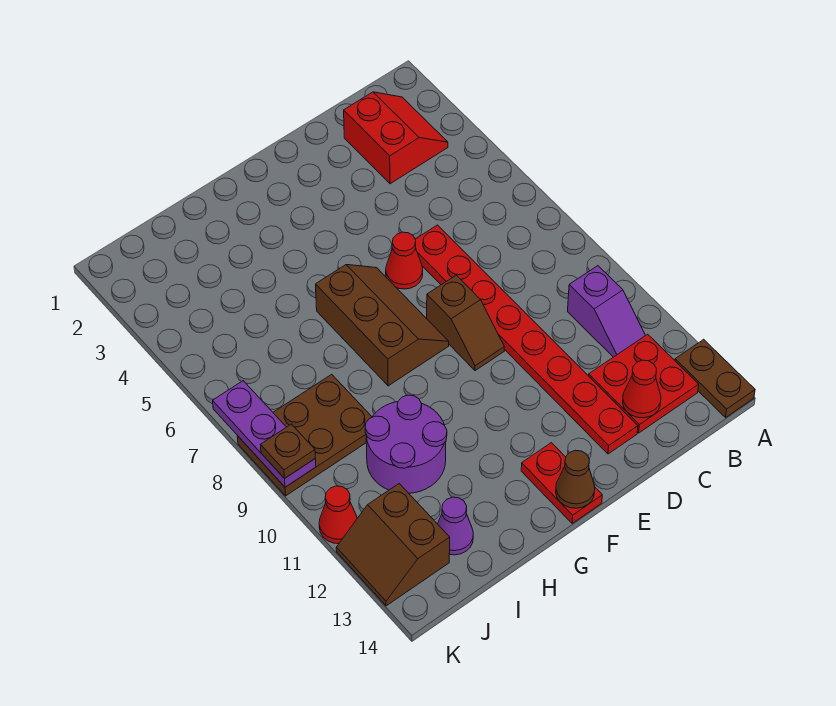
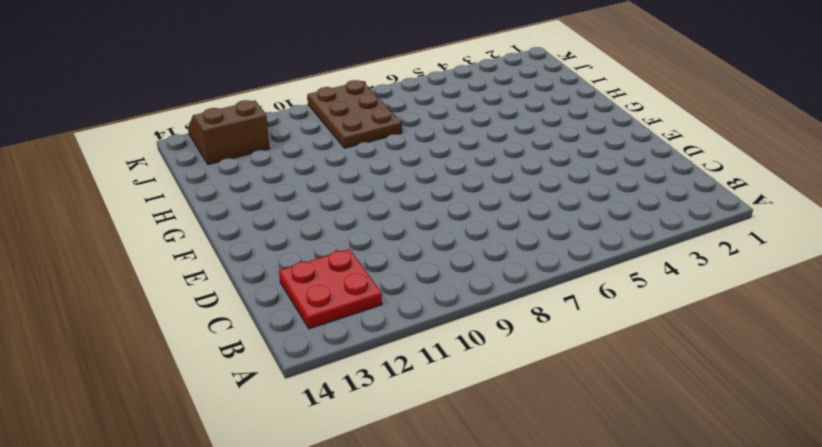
none -> brown plate A13:A14 level 1
none -> red slope B2:C3 level 1 top C
none -> purple slope B10:B11 level 1 top 10

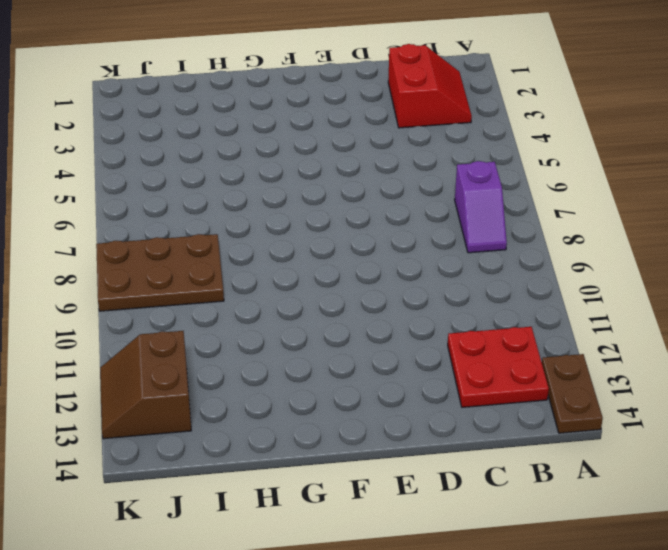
purple slope B7:B8 level 1 top 7 -> purple slope B10:B11 level 1 top 10
none -> red plate D6:D13 level 1
none -> red cone E6 level 1
none -> brown slope E8:E9 level 1 top 8

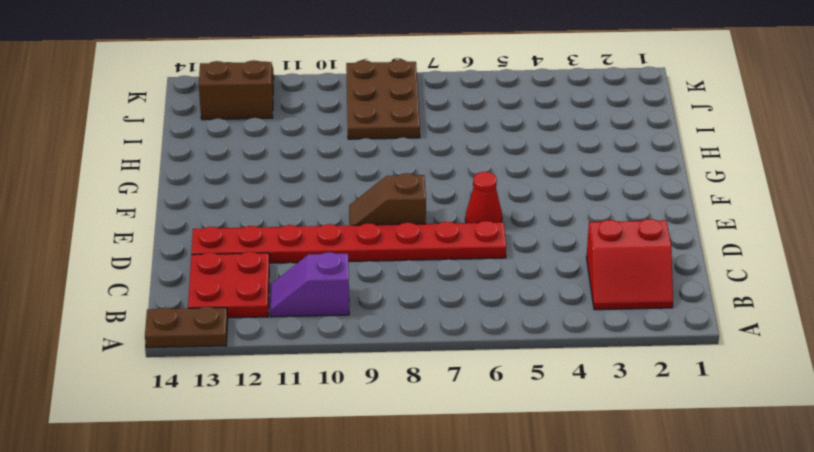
none -> brown slope F6:G8 level 1 top G
none -> red plate F13:F14 level 1
none -> purple round brick H10:I11 level 1

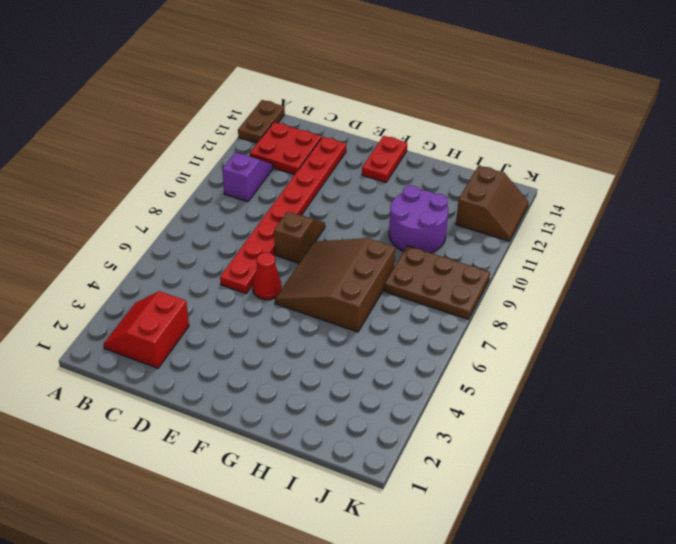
brown slope F6:H8 level 1 top H -> brown slope F6:G8 level 1 top G
none -> purple cone I13 level 1
none -> red cone K11 level 1
none -> red cone C13 level 2

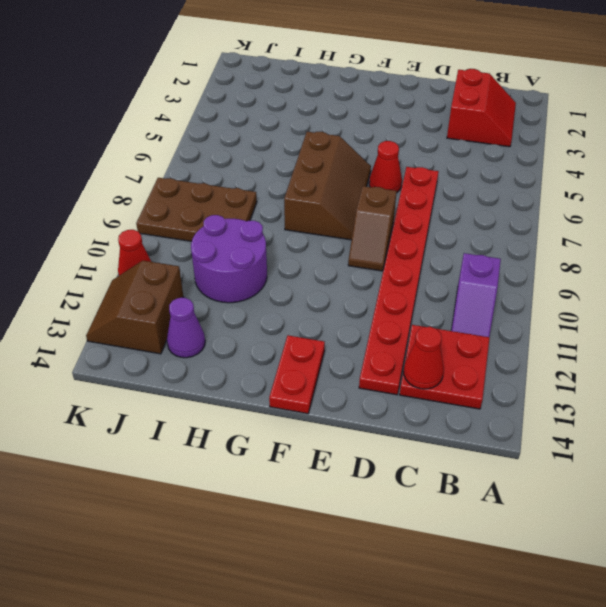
none -> brown plate A13:A14 level 1
none -> brown cone F14 level 2
none -> purple plate K7:K9 level 2

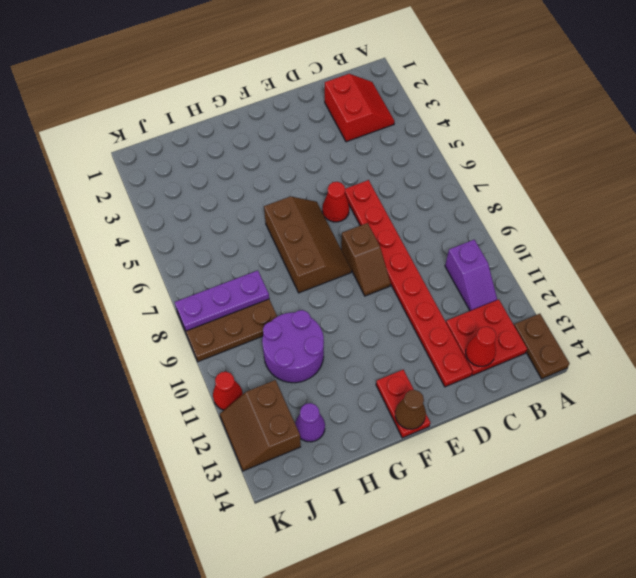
purple plate I8:K8 level 2 -> purple plate K7:K9 level 2
none -> brown plate K9 level 3

